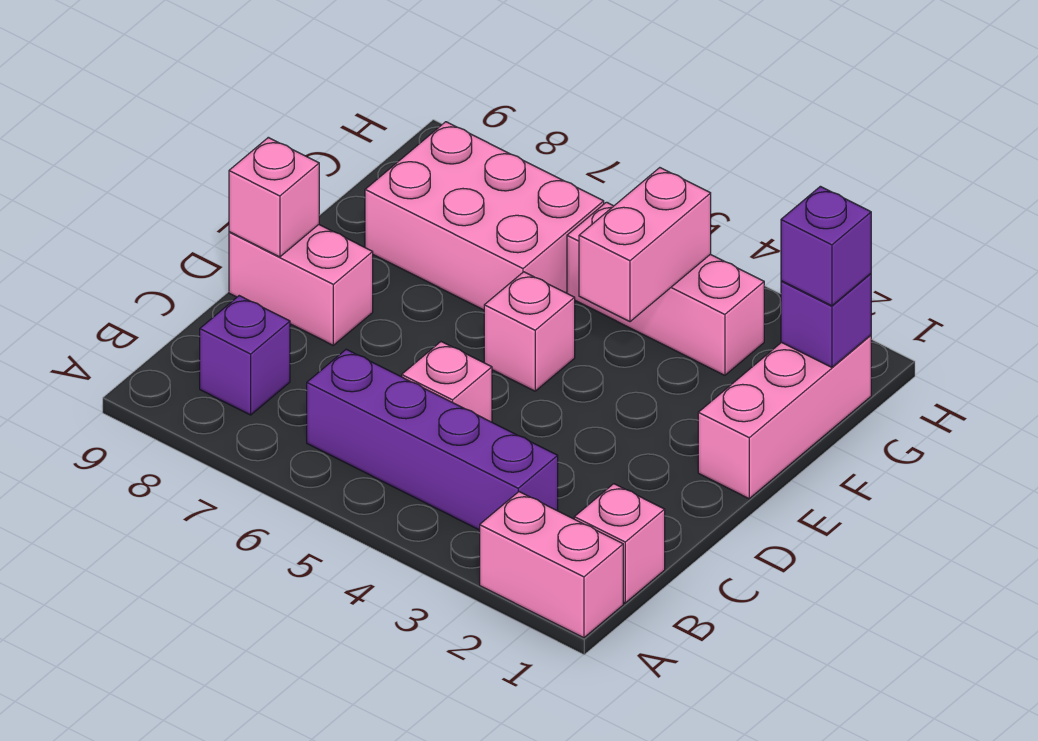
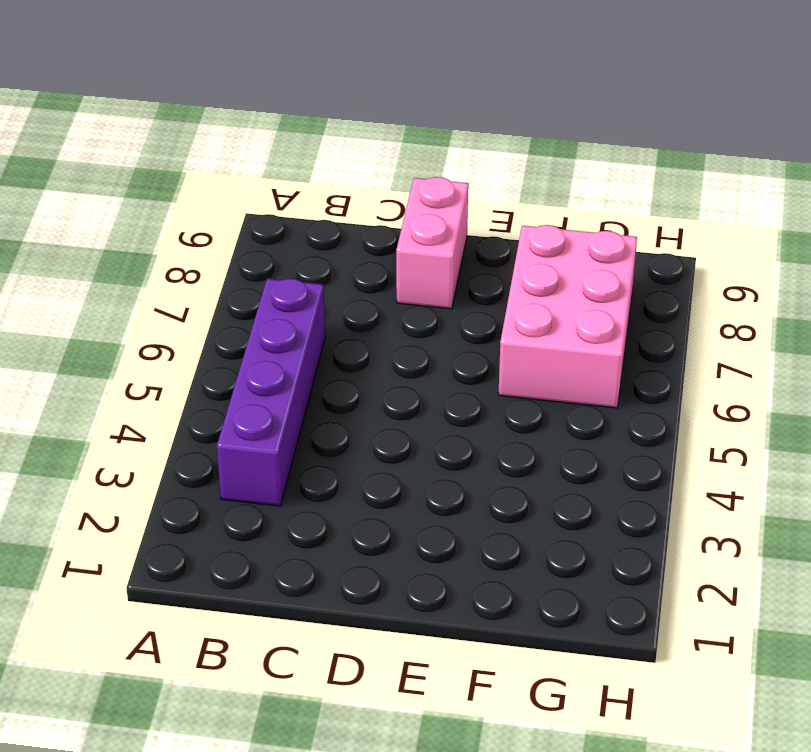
none -> pink brick A1:A2 level 1
none -> pink brick B1 level 1
none -> purple brick B8 level 1

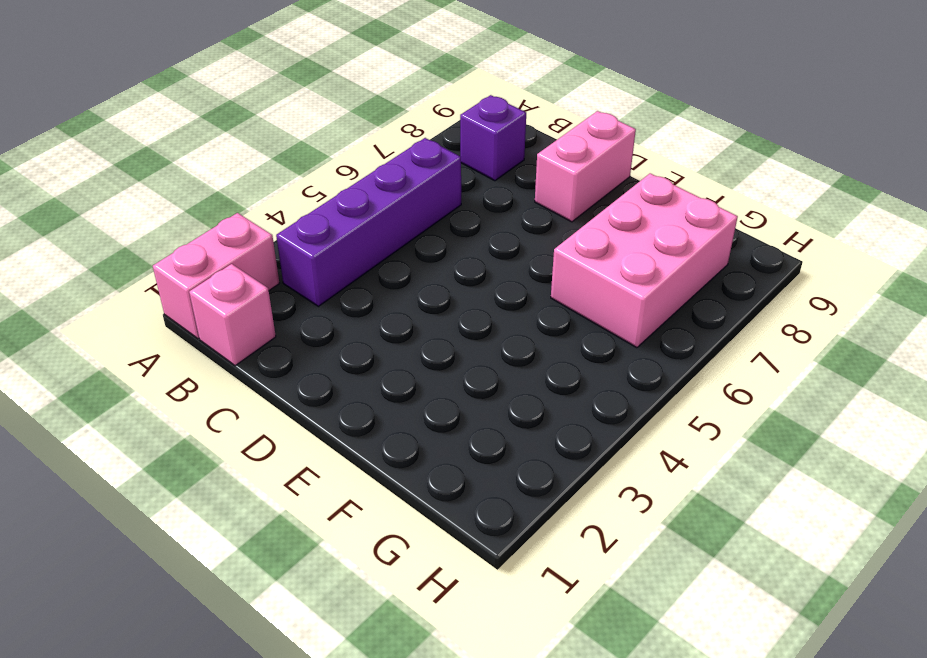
none -> pink brick C5 level 1
none -> pink brick E1:G1 level 1
none -> pink brick E5 level 1

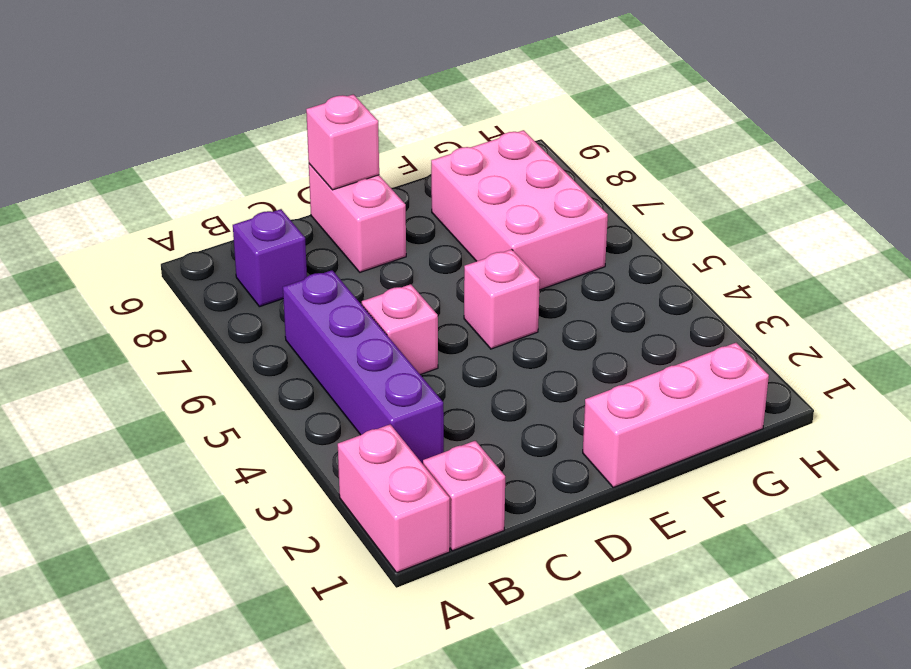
none -> pink brick G3:G5 level 1
none -> pink brick F4:G4 level 2
none -> purple brick G1 level 2

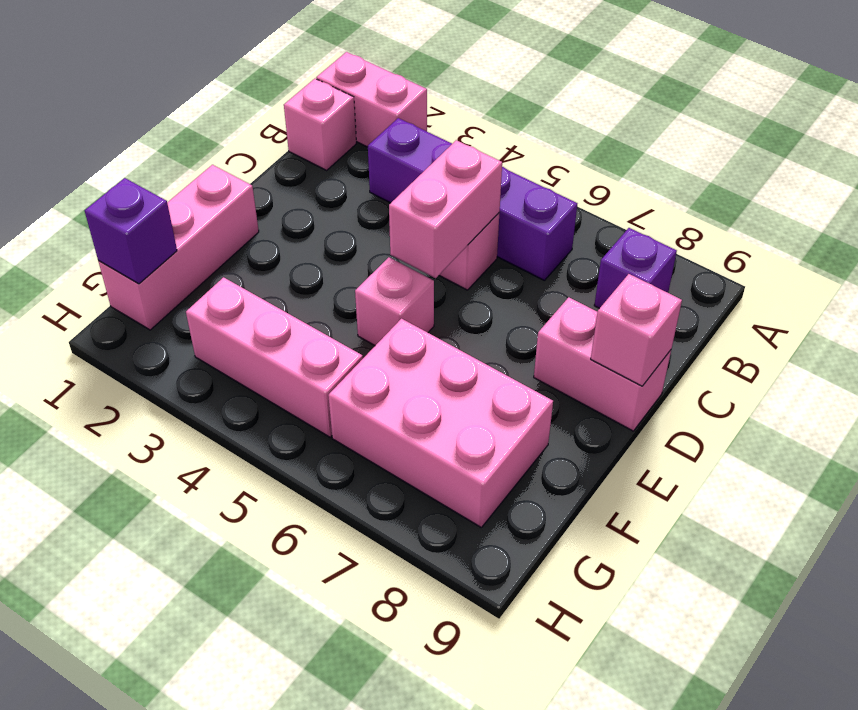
pink brick C5:D5 level 2 -> pink brick F4:G4 level 2
none -> purple brick G1 level 3

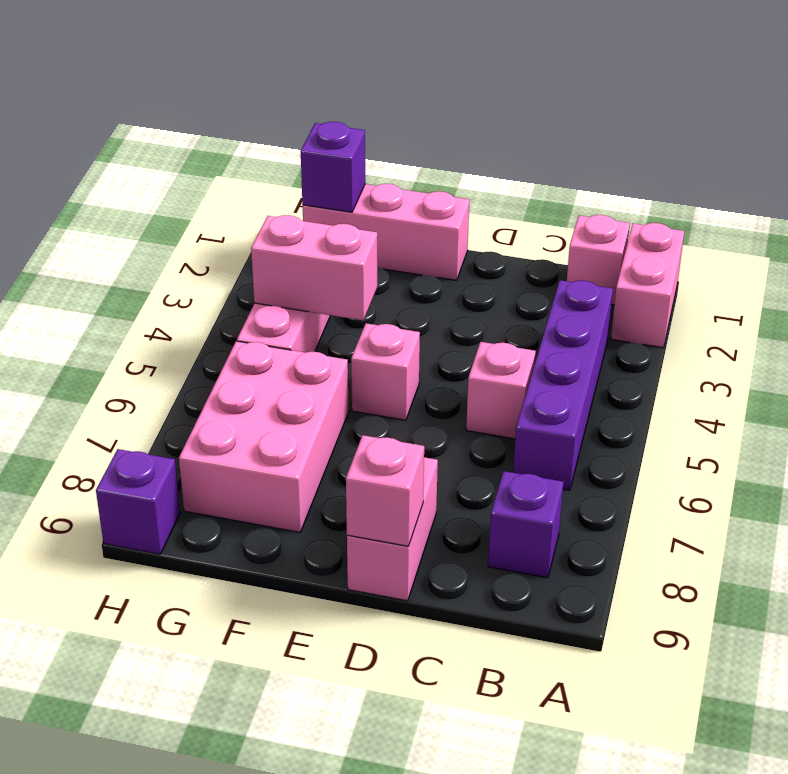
purple brick H9 level 1 -> purple brick G1 level 3

